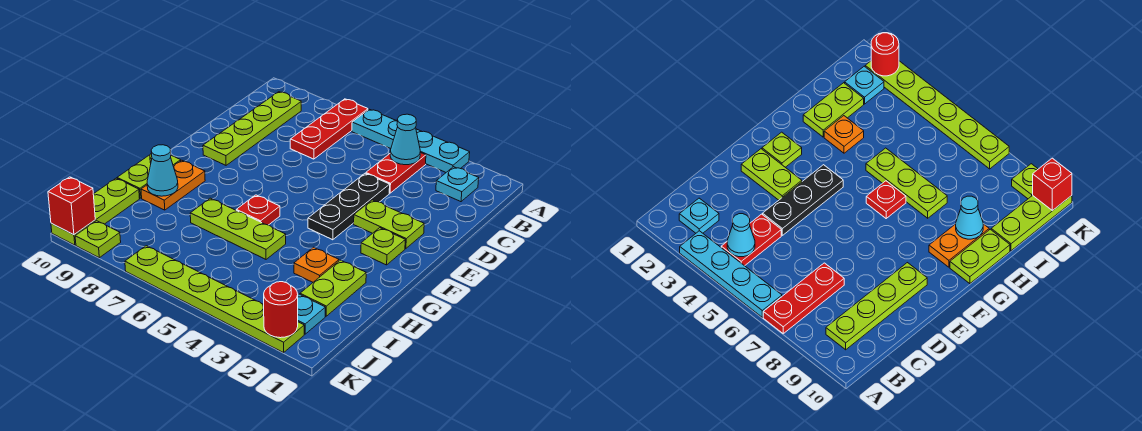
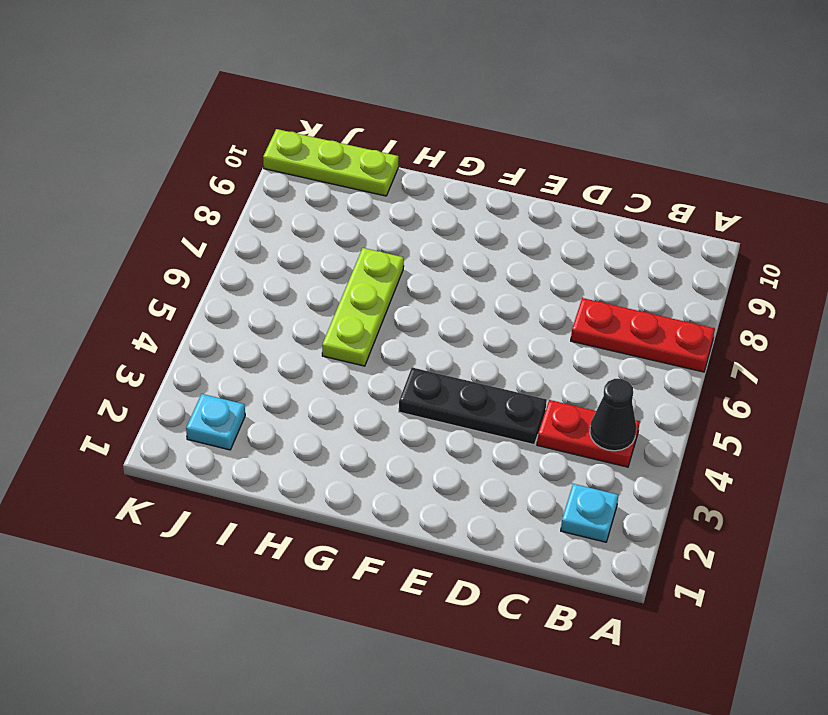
black cone B4 level 2 -> cyan cone B4 level 2
none -> cyan plate A3:A6 level 1
none -> lime plate B9:E9 level 1
none -> lime plate E2:E3 level 1

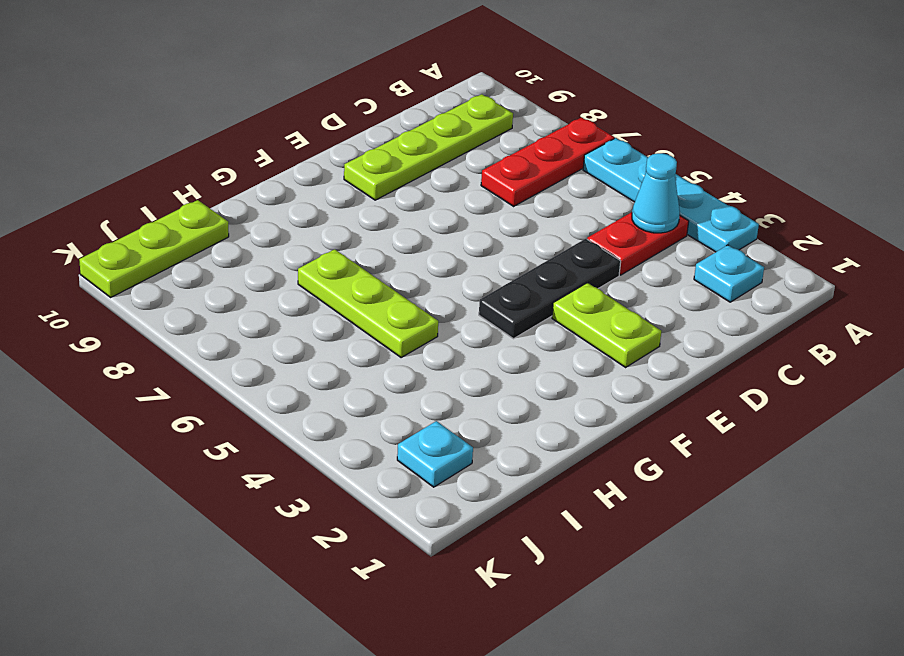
none -> lime plate F2 level 1
none -> red plate G6 level 1
none -> orange plate G9:H9 level 1

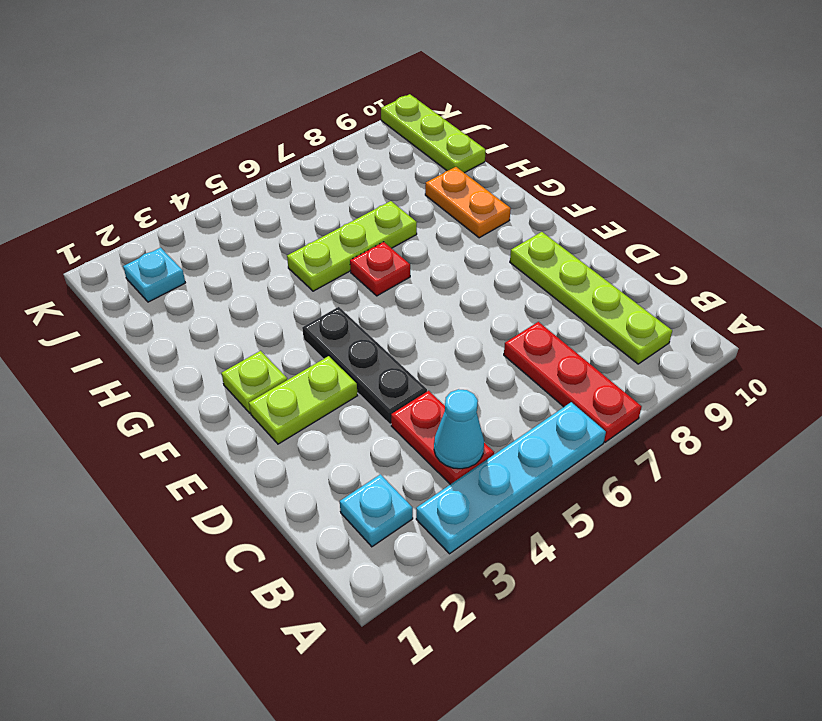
none -> lime plate G10:H10 level 1
none -> lime plate H2:I2 level 1
none -> orange plate H3 level 1

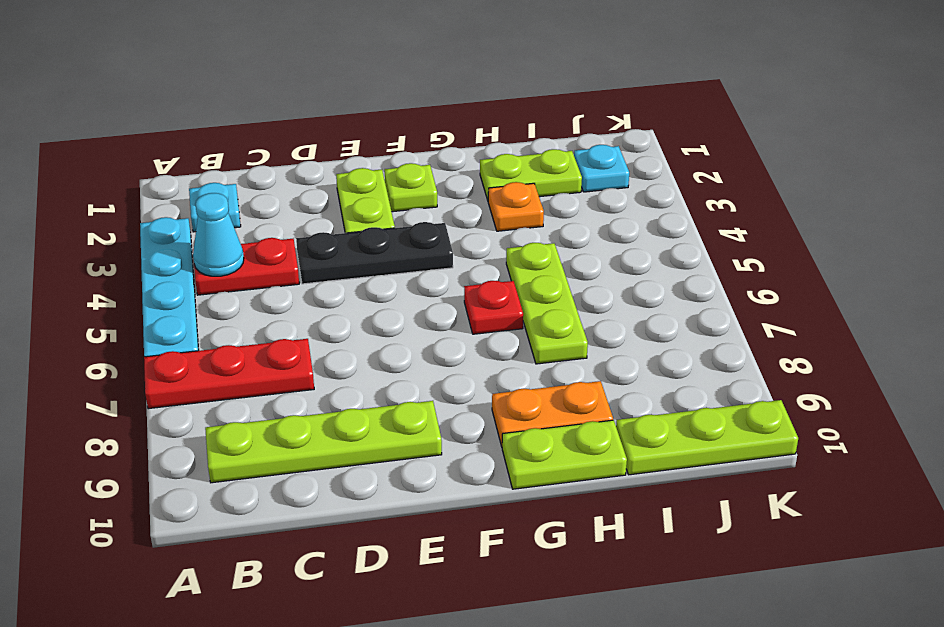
none -> lime plate K2:K7 level 1
none -> lime plate K9 level 1
none -> cyan cone H9 level 2

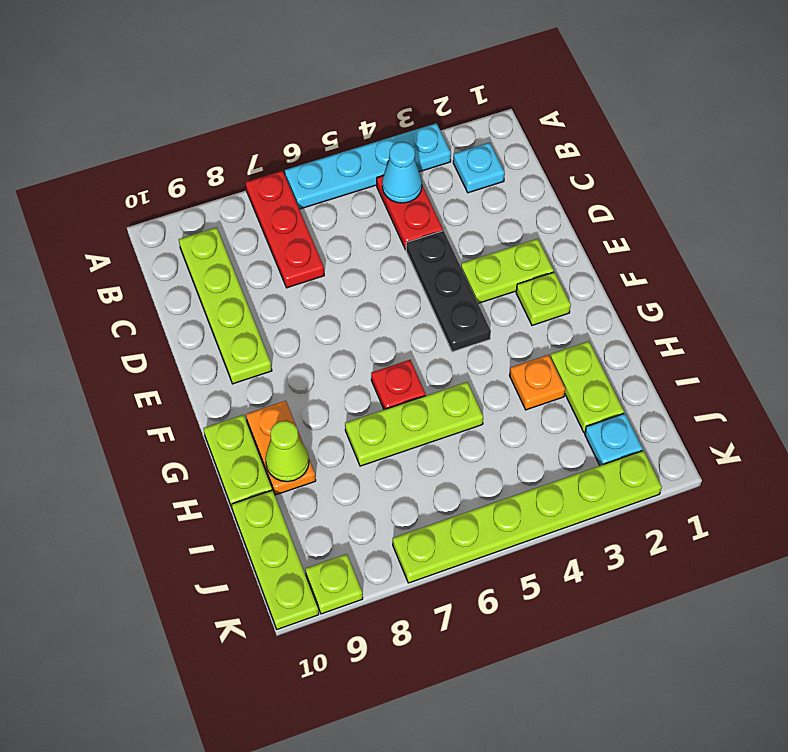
lime cone H9 level 2 -> cyan cone H9 level 2
none -> red round brick K2 level 2
none -> red brick K10 level 2

